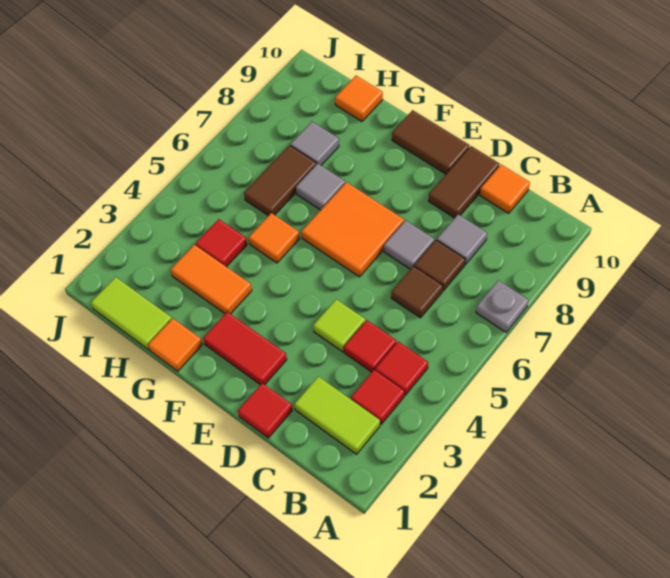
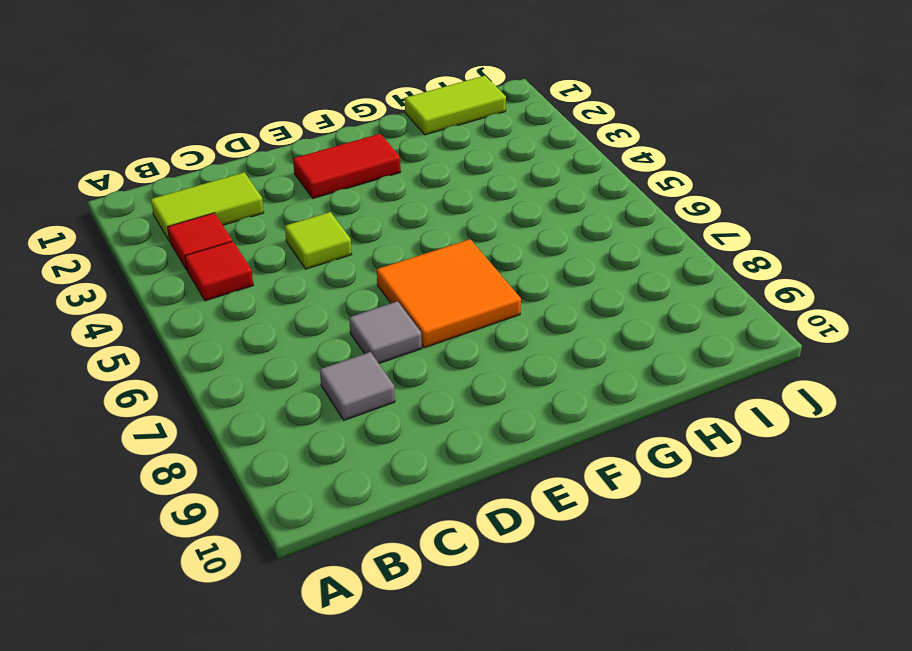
none -> grey plate A7 level 1
none -> red tile C4 level 1
none -> brown tile C6 level 1

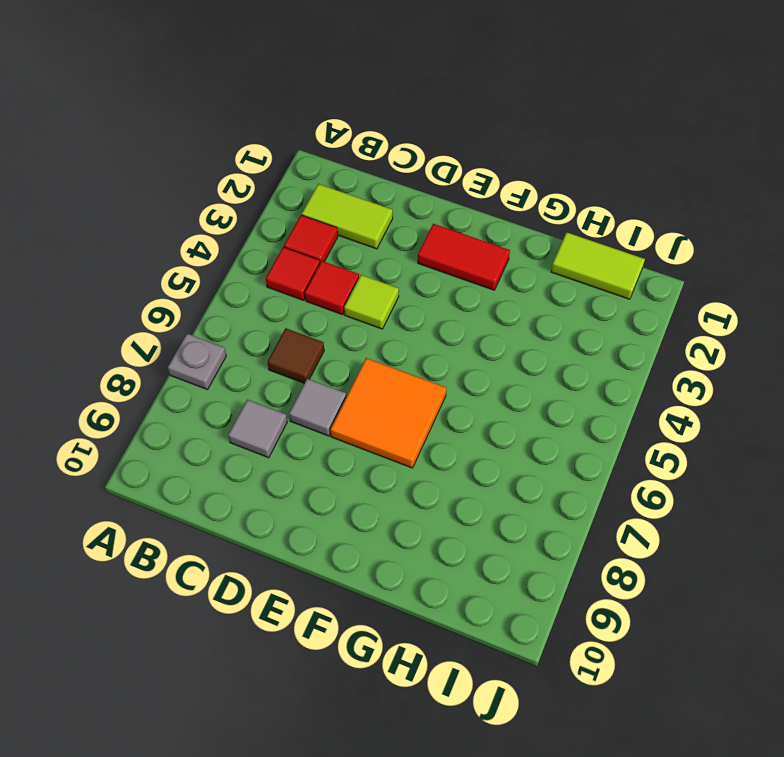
none -> brown tile C7 level 1
none -> orange tile C10 level 1
none -> red tile D1 level 1

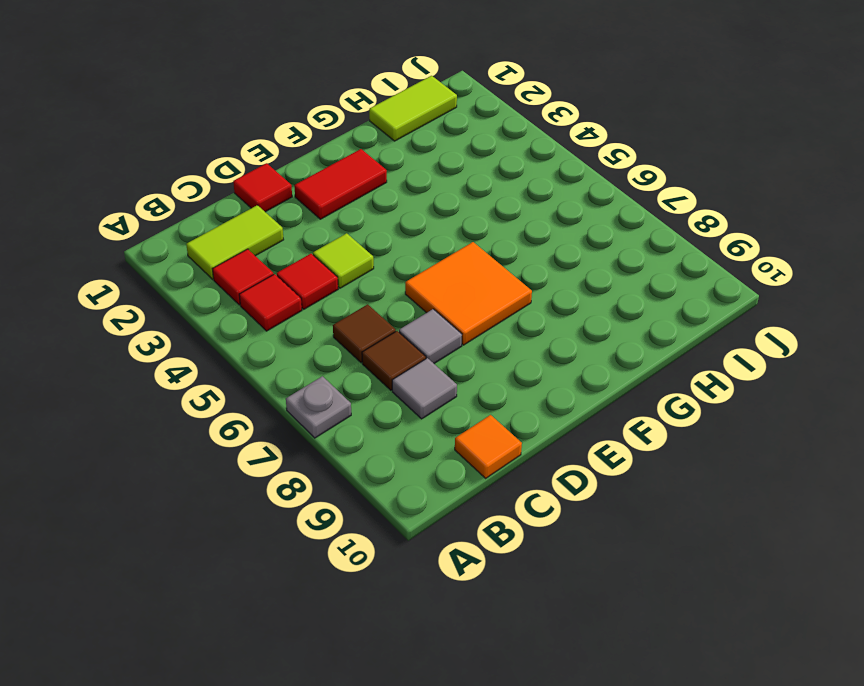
none -> brown tile D9:D10 level 1
none -> brown tile E10:F10 level 1
none -> orange tile G1 level 1

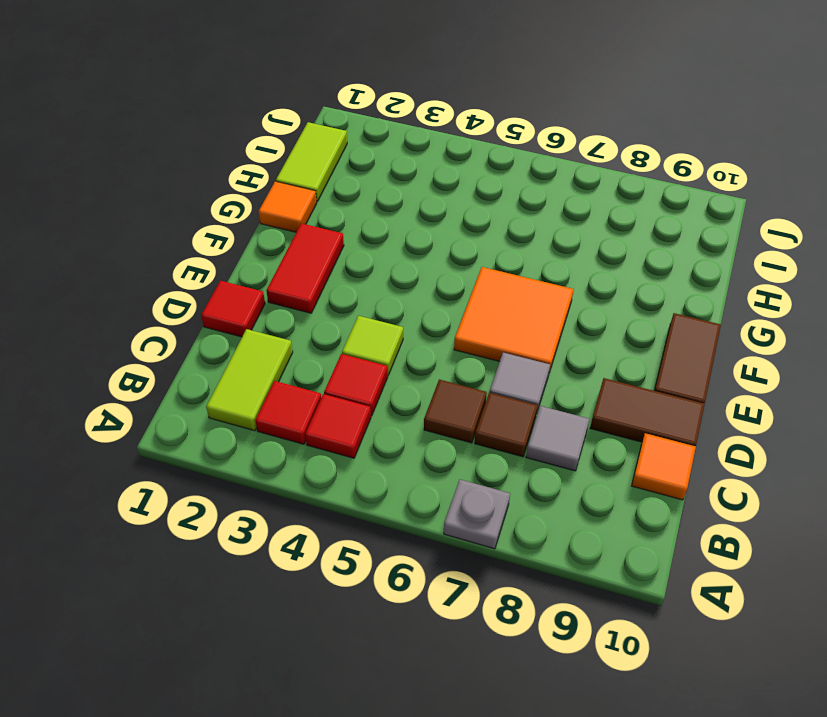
none -> orange tile G3:H3 level 1
none -> orange tile G5 level 1
none -> grey tile G7 level 1

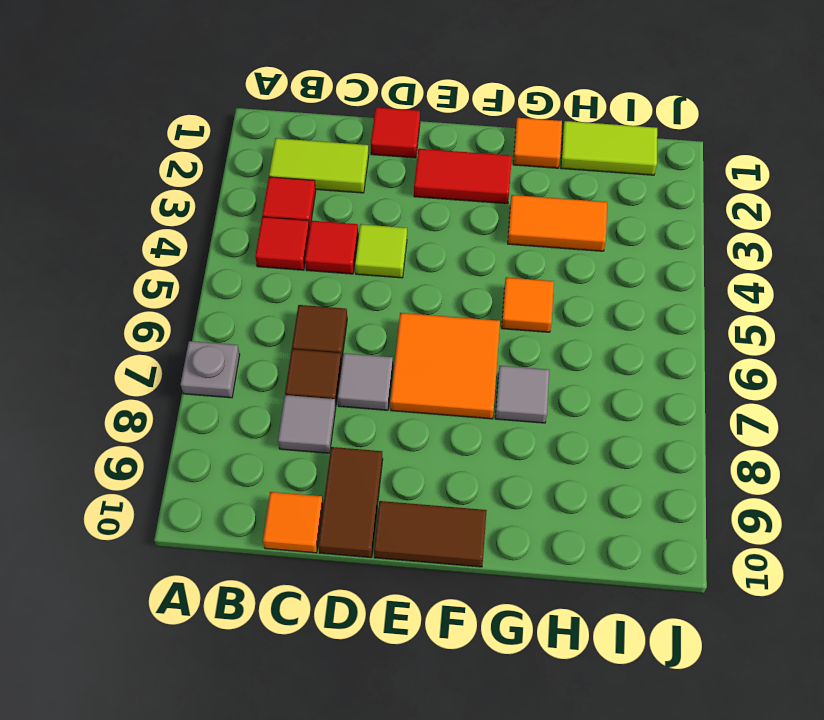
none -> red tile H4 level 1
none -> brown tile H6:H7 level 1
none -> grey tile H8 level 1

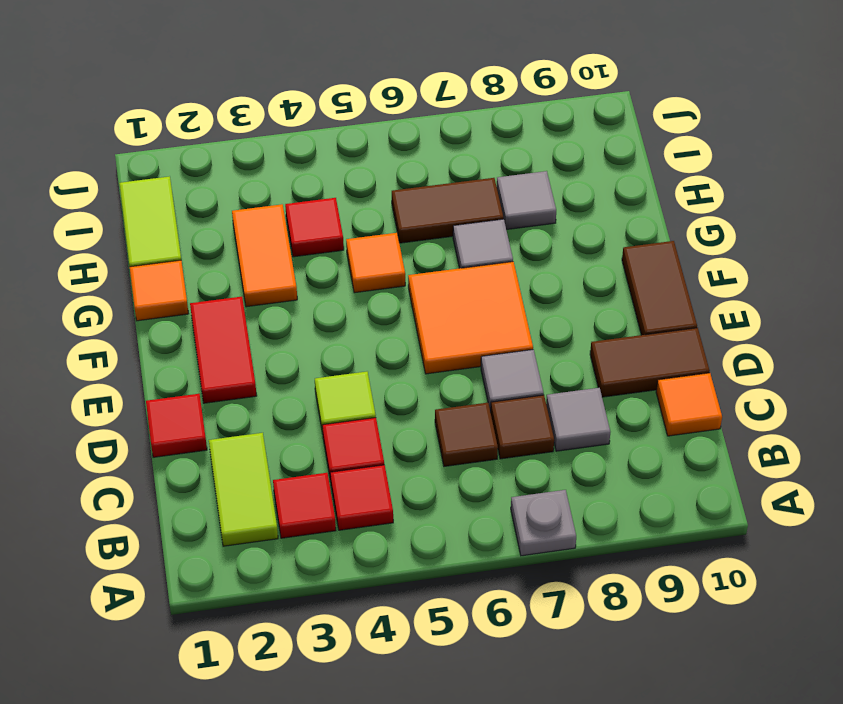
none -> orange tile H10 level 1

